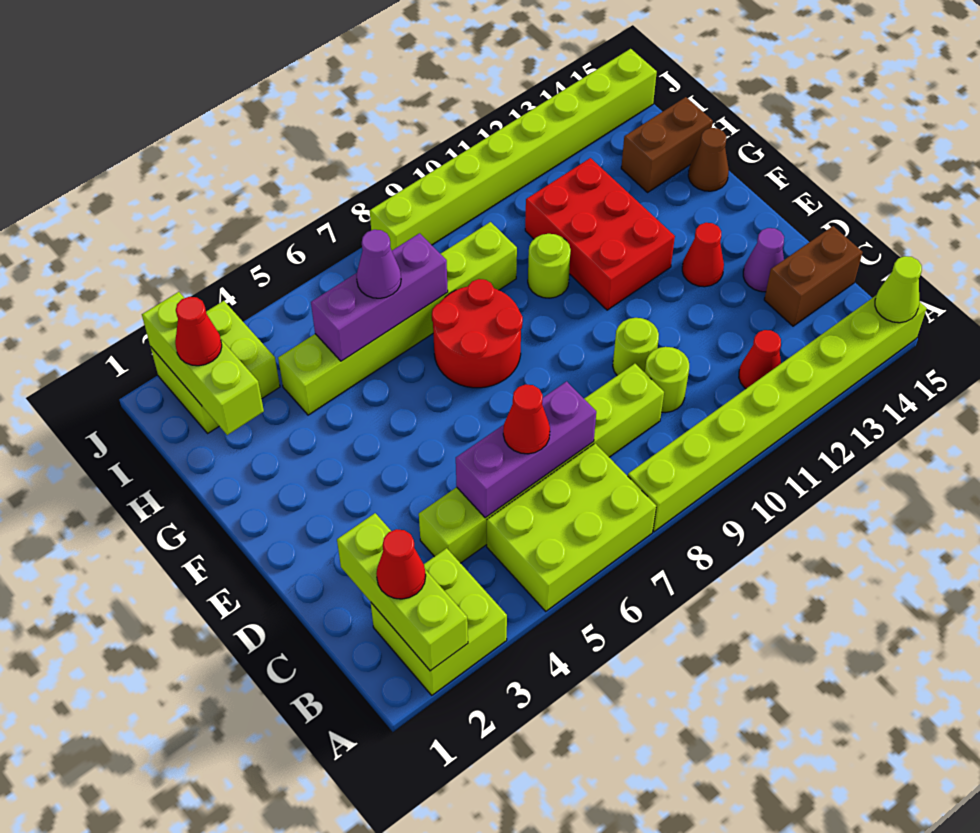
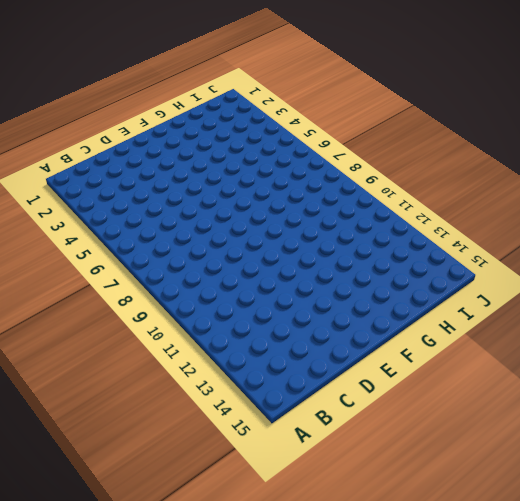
none -> lime brick A2:B3 level 1
none -> lime brick A5:B7 level 1
none -> lime brick A8:A15 level 1

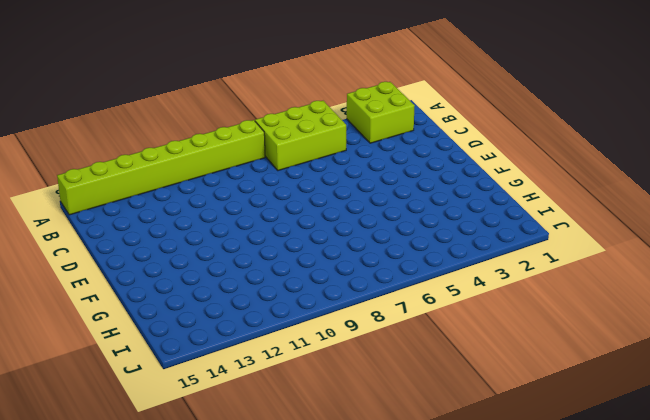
none -> red cone B12 level 1
none -> lime brick C4:C9 level 1
none -> lime round brick C10 level 1

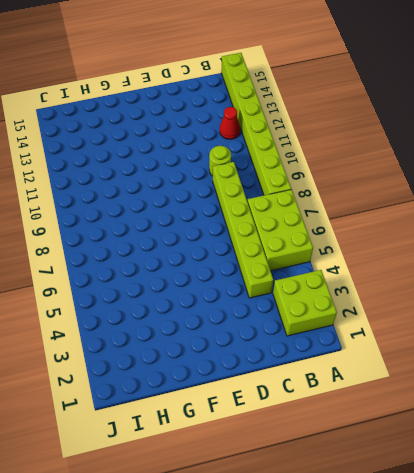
none -> brown brick C14:C15 level 1
none -> lime round brick D10 level 1
none -> purple cone D14 level 1

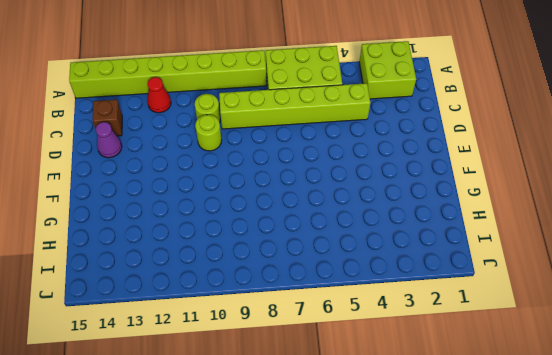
brown brick C14 level 1 -> brown brick C14:C15 level 1
none -> red cone E13 level 1
none -> red round brick F7:G8 level 1
none -> red brick F11:H12 level 1

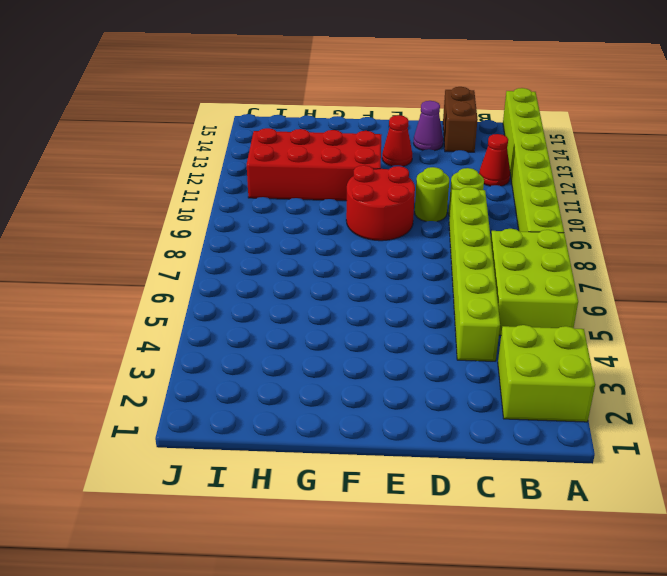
red round brick E9:F10 level 1 -> red round brick F7:G8 level 1
red brick F11:I12 level 1 -> red brick F11:H12 level 1
none -> lime round brick G10 level 1
none -> brown cone G15 level 1
none -> lime brick H4:H9 level 1

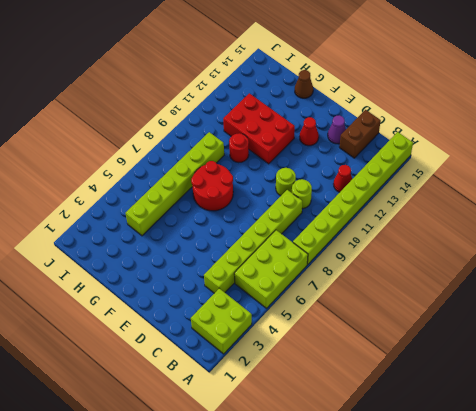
red round brick G10 level 1 -> lime round brick G10 level 1
none -> brown brick H14:H15 level 1
none -> lime brick I2:J3 level 1
none -> lime brick J8:J15 level 1

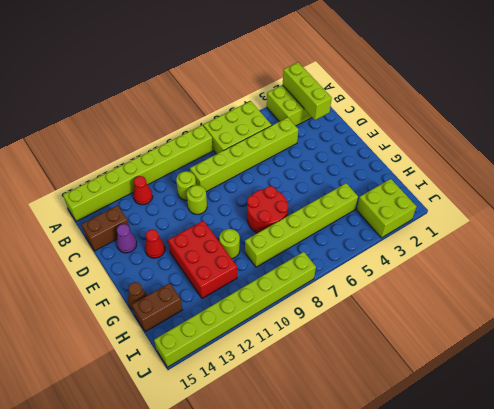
none -> lime cone A15 level 2
none -> purple brick C5:C7 level 2
none -> lime brick H2:J2 level 2

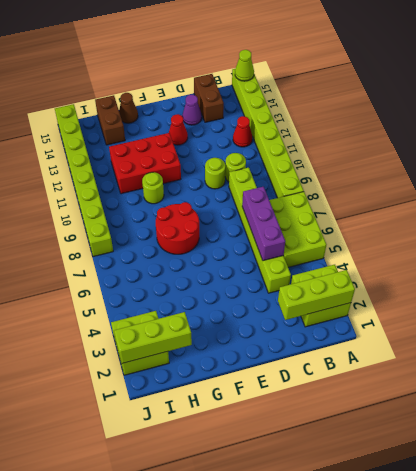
none -> lime brick H4:H9 level 1
none -> purple brick H5:H7 level 2
none -> red cone B2 level 3

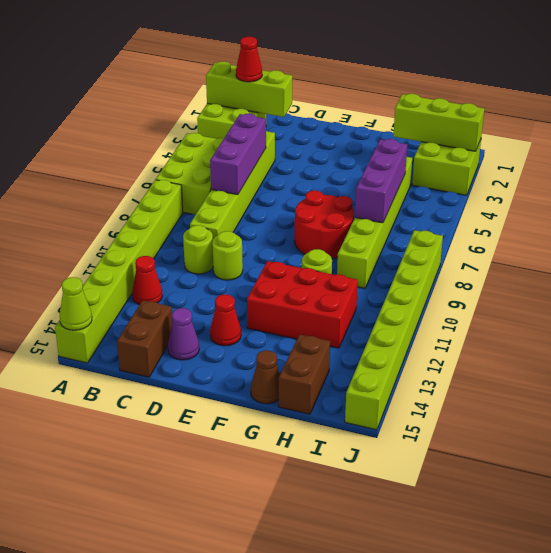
none -> red cone C6 level 3
none -> purple cone H6 level 3
none -> red cone I2 level 3

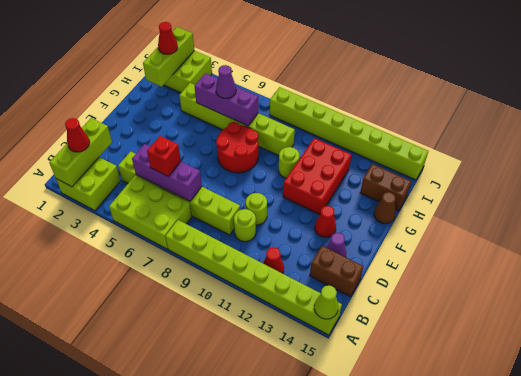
red brick C6 level 3 -> red cone C6 level 3

